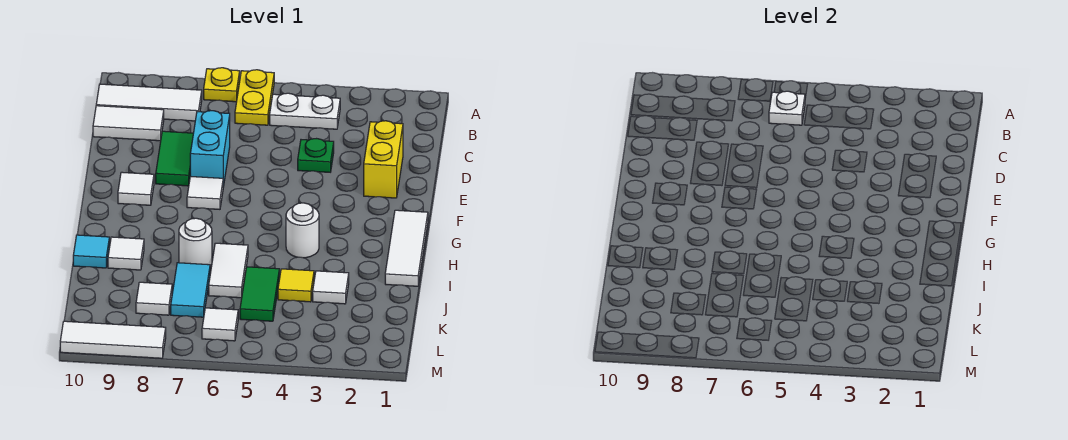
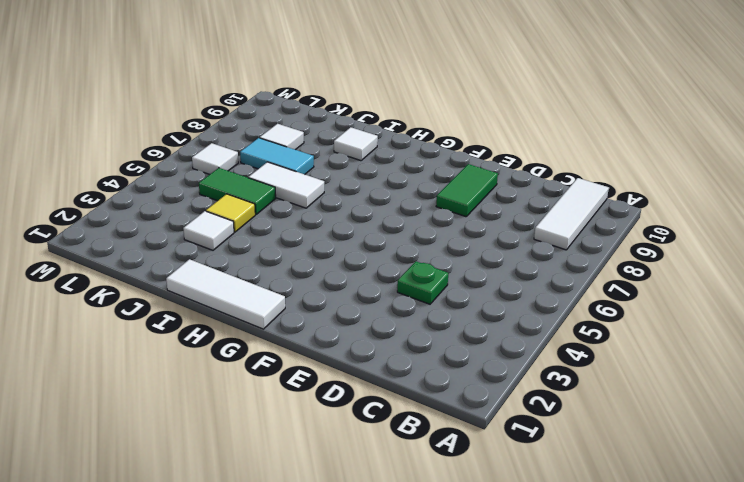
green tile E8:E9 level 1 -> green tile D8:E8 level 1
none -> yellow plate A6:B6 level 1
none -> yellow plate A7 level 1
none -> white plate B4:B5 level 1

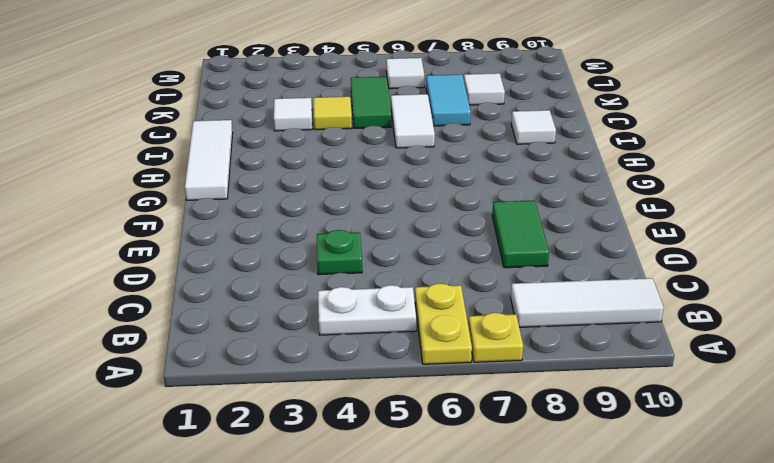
none -> white tile C9:C10 level 1
none -> yellow brick D2:E2 level 1
none -> cyan brick D7:E7 level 1

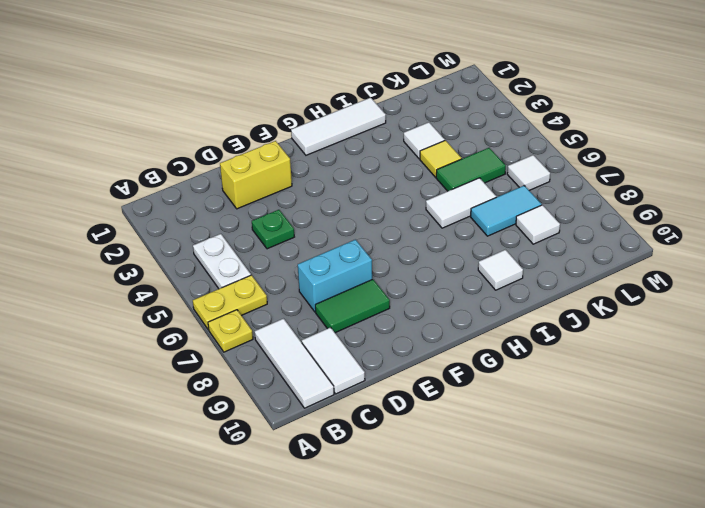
none -> white tile F7 level 1
none -> white tile F9 level 1
none -> white round brick H4 level 1

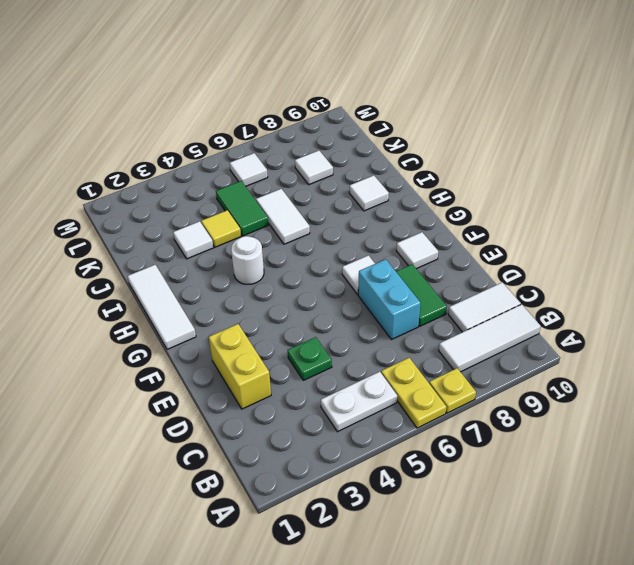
none -> white round brick I7 level 1
none -> cyan tile I10 level 1
none -> cyan tile J7:K7 level 1

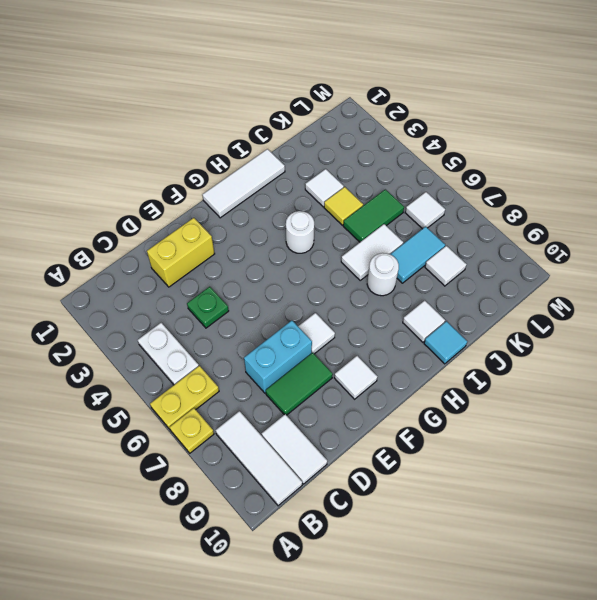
none -> white tile M8:M10 level 1
none -> white plate B6 level 2

